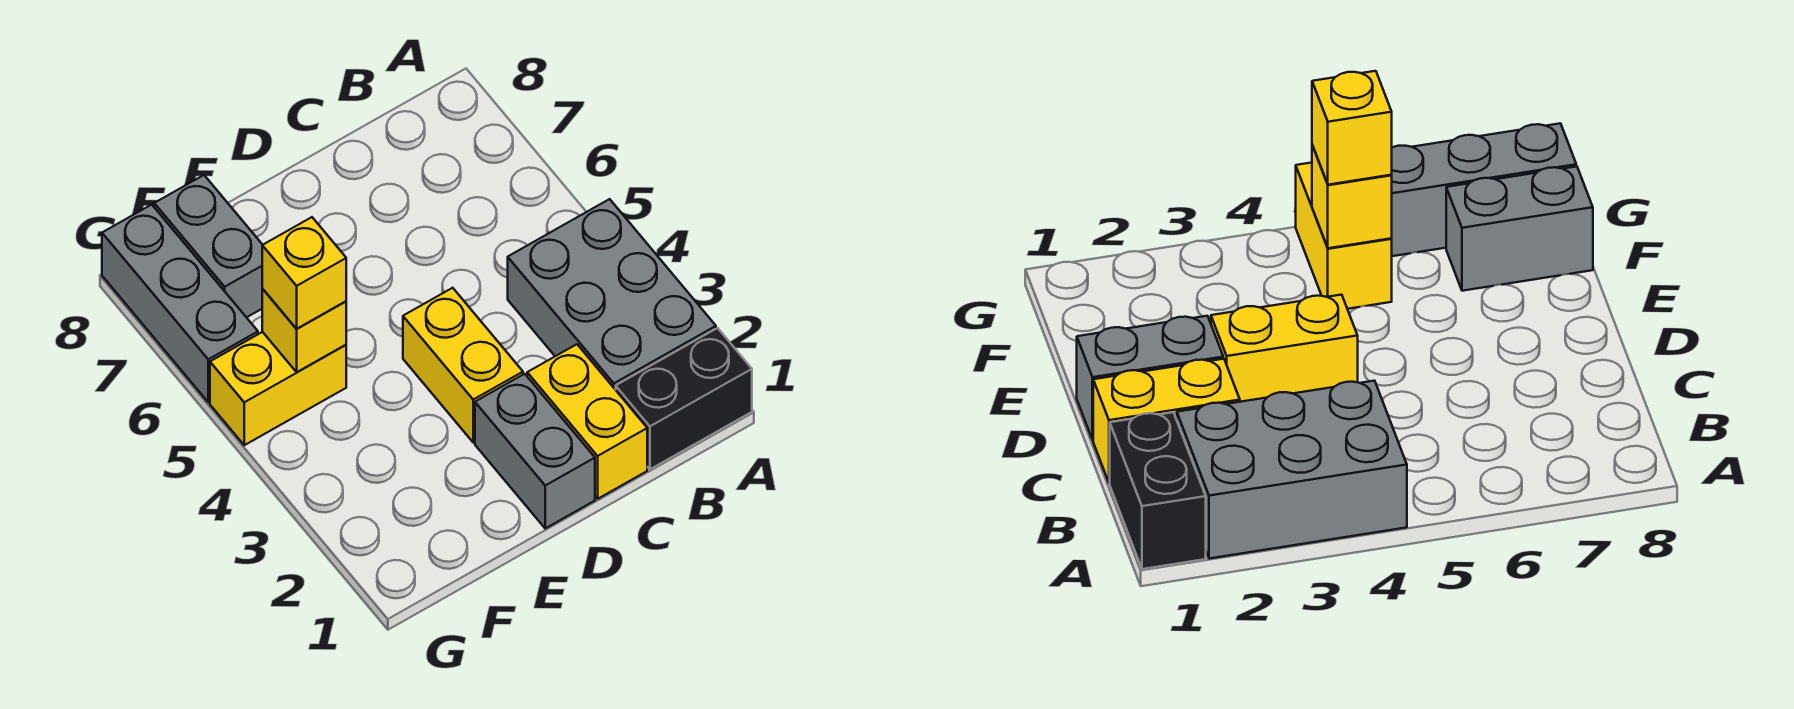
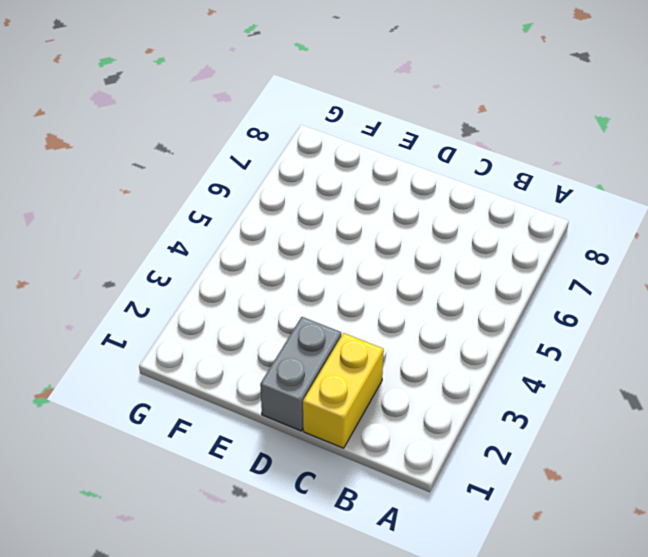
none -> black brick A1:B1 level 1
none -> grey brick A2:B4 level 1

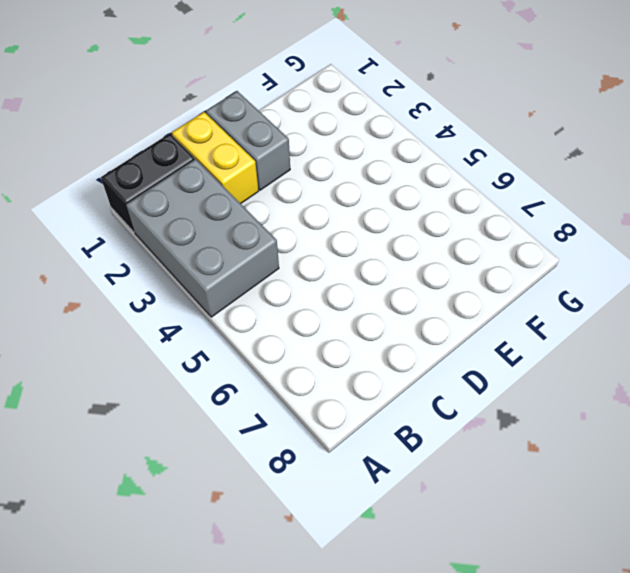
none -> yellow brick D3:D4 level 1
none -> yellow brick F5:G5 level 1

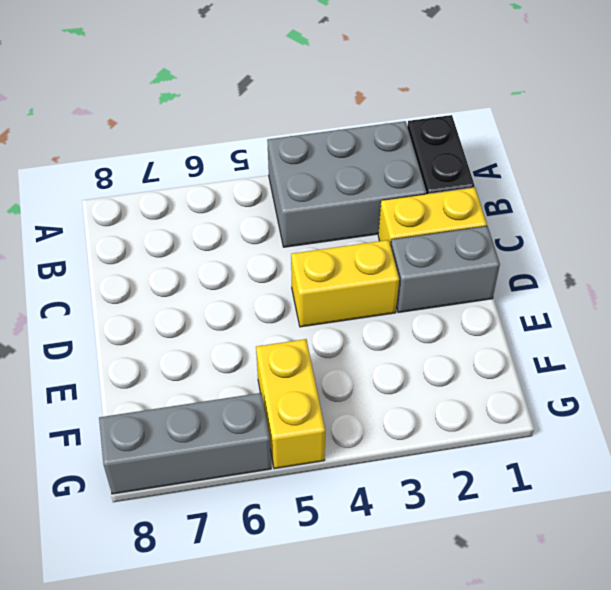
none -> grey brick F7:F8 level 1
none -> yellow brick F5 level 2

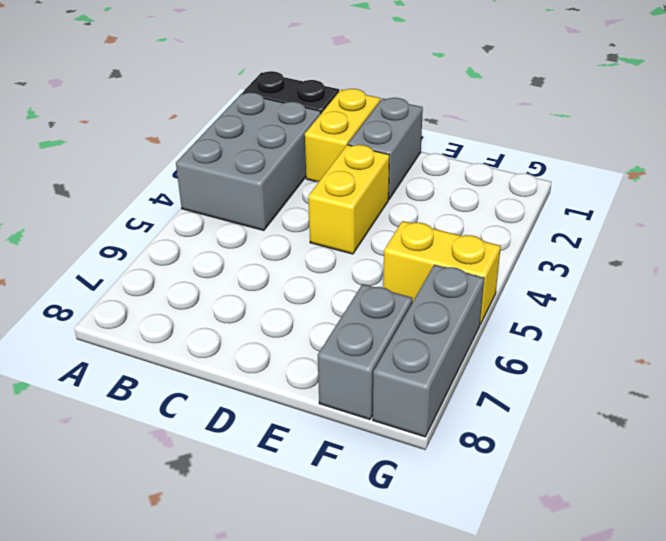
none -> yellow brick F5 level 2
none -> yellow brick F5 level 3

